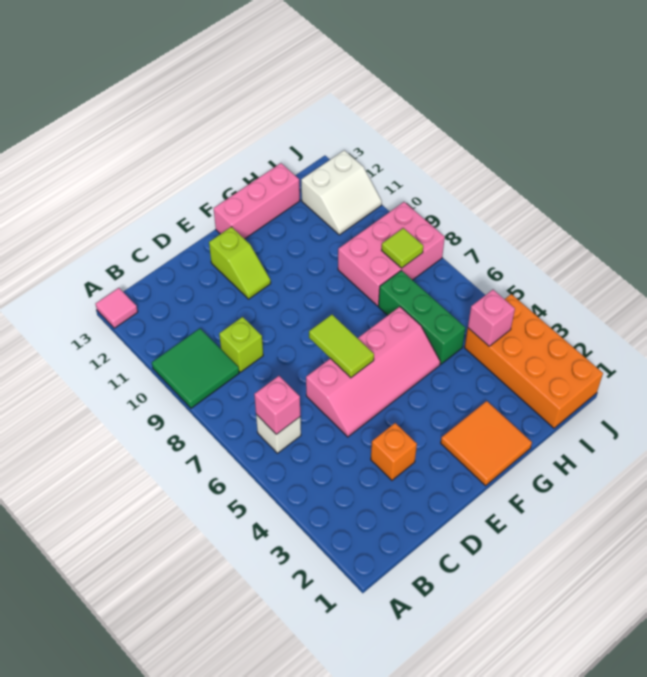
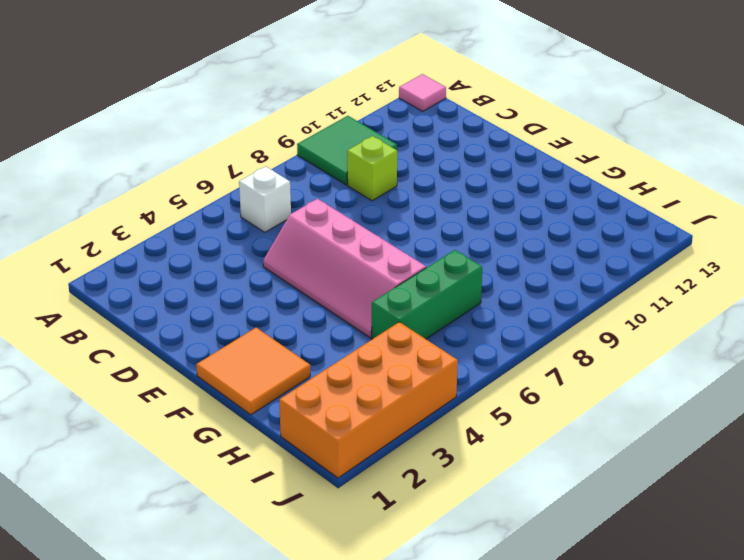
none -> orange brick D3 level 1
none -> lime slope E11:E12 level 1 top 12
none -> pink brick F13:H13 level 1

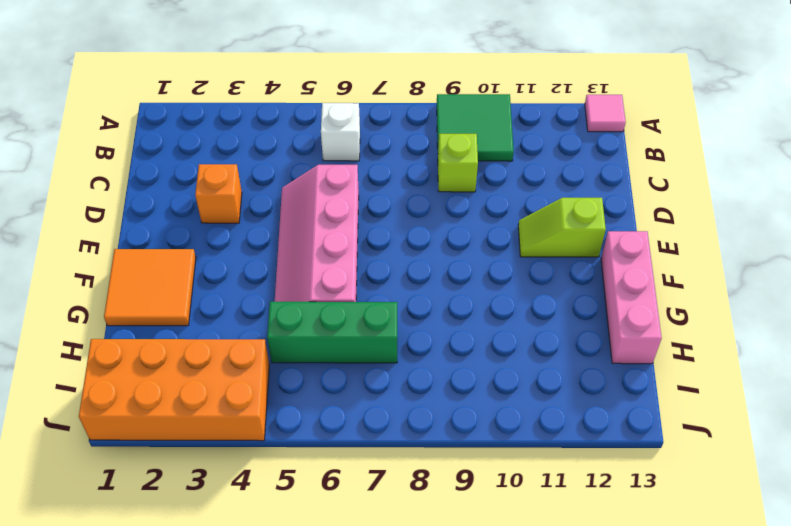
none -> pink brick H8:J9 level 1
none -> white slope I11:J12 level 1 top 12
none -> pink brick B6 level 2

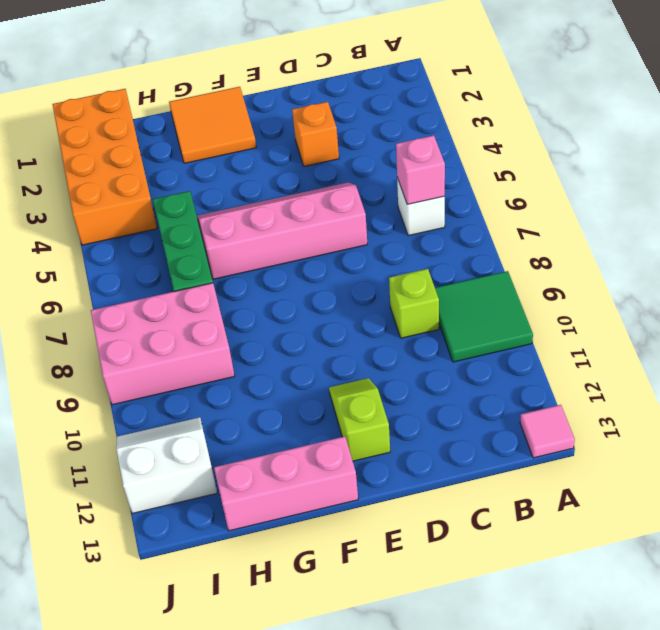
none -> lime tile E6:E7 level 2
none -> pink brick I4 level 2
none -> lime tile I8 level 2

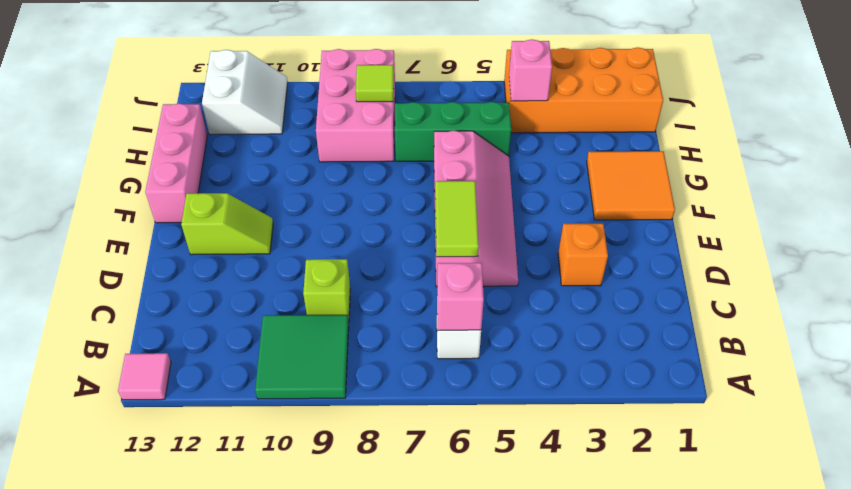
lime tile D6:E6 level 2 -> lime tile E6:E7 level 2

